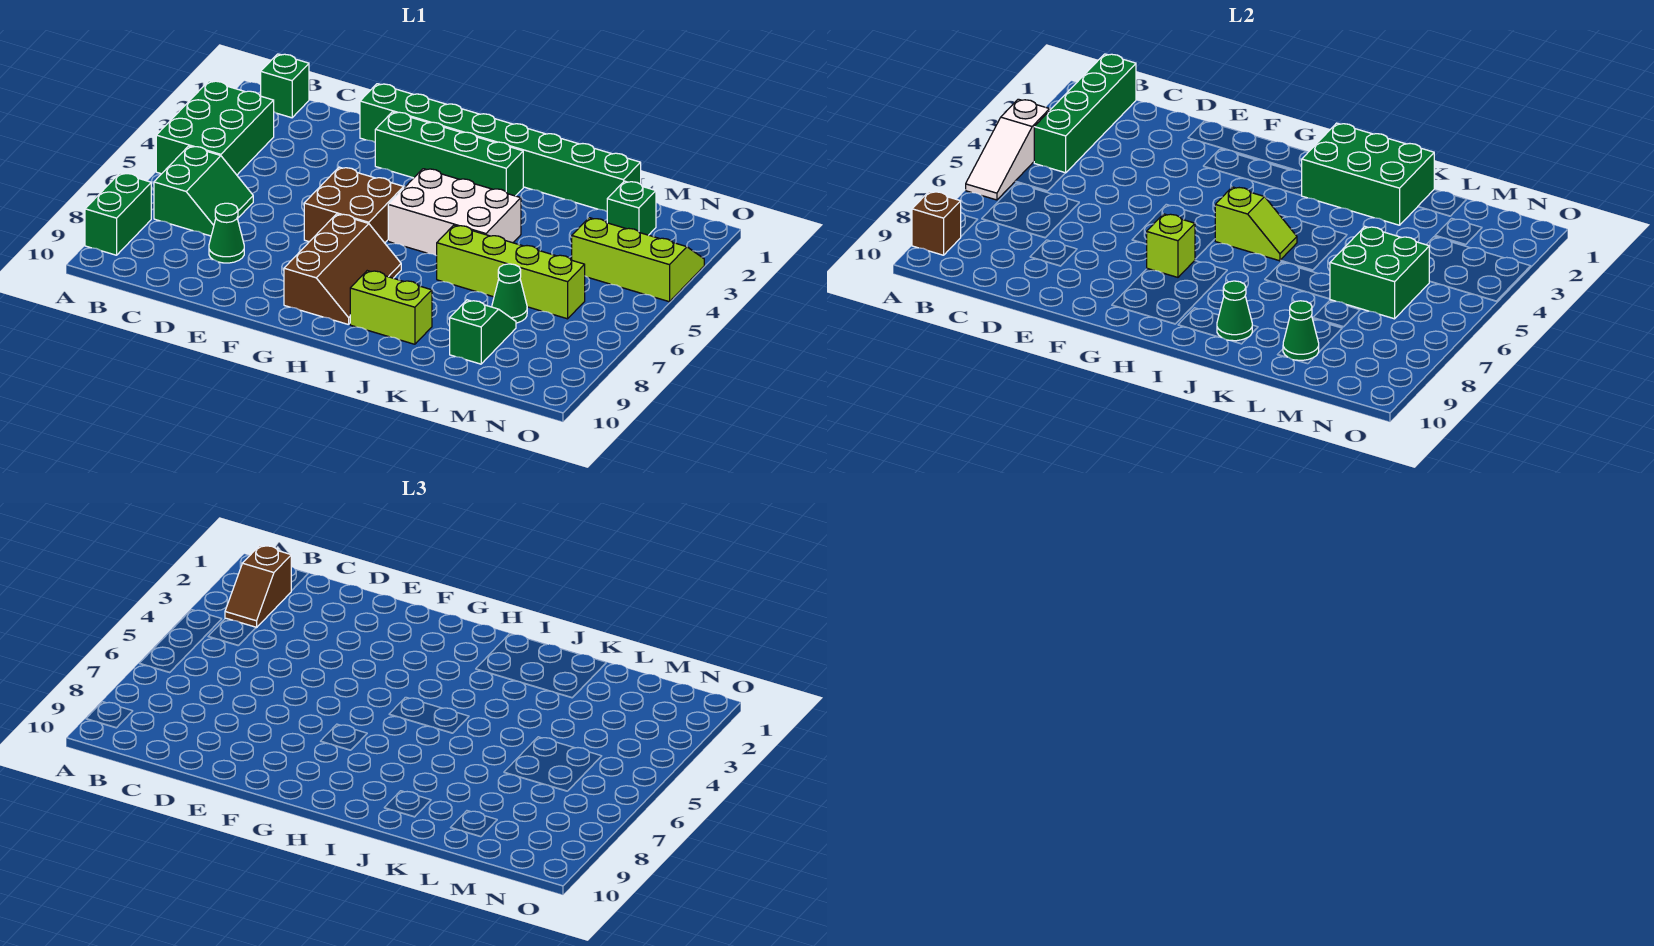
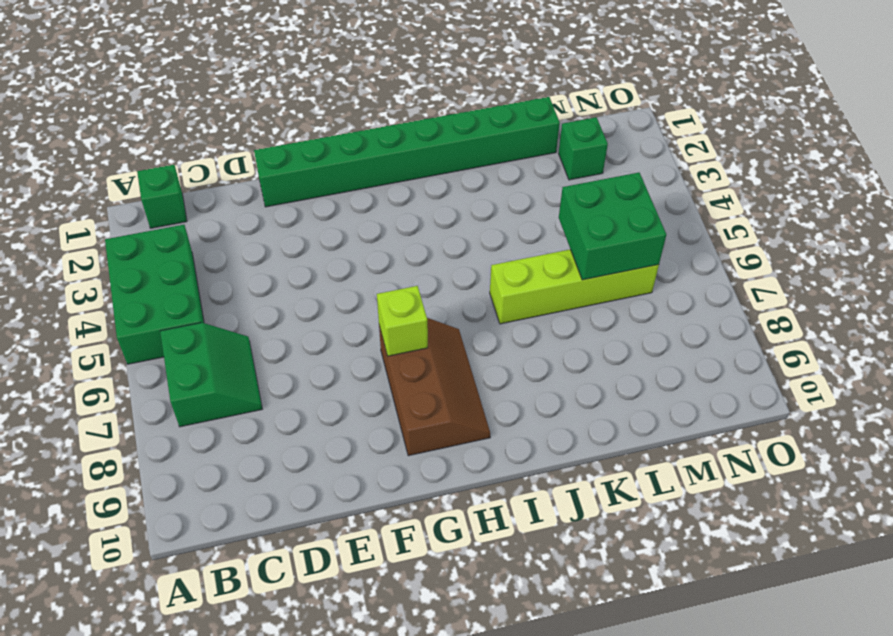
none -> green brick A8:A9 level 1
none -> green cone D8 level 1
none -> green brick F2:I2 level 1

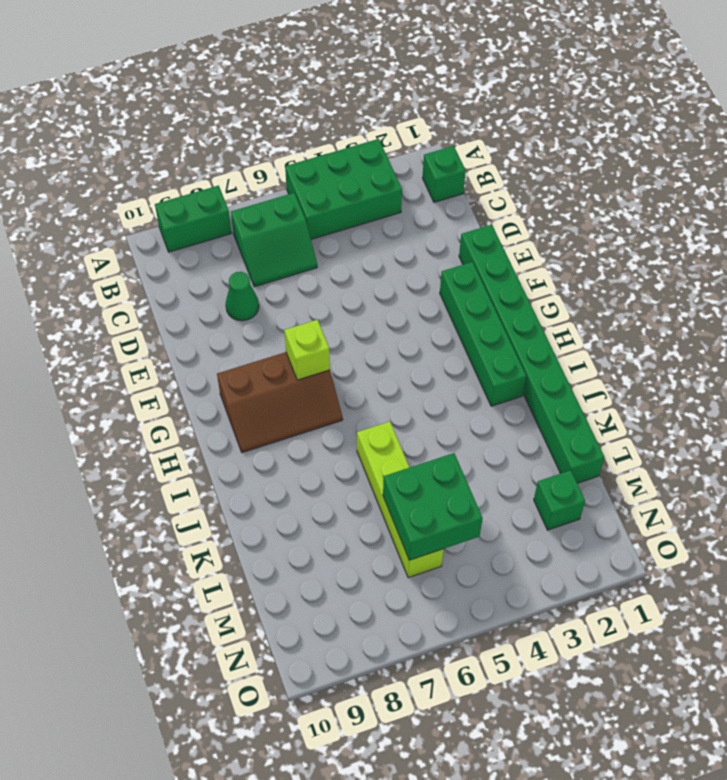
none -> brown brick F5:G6 level 1
none -> white brick H4:J5 level 1
none -> lime brick I9:J9 level 1

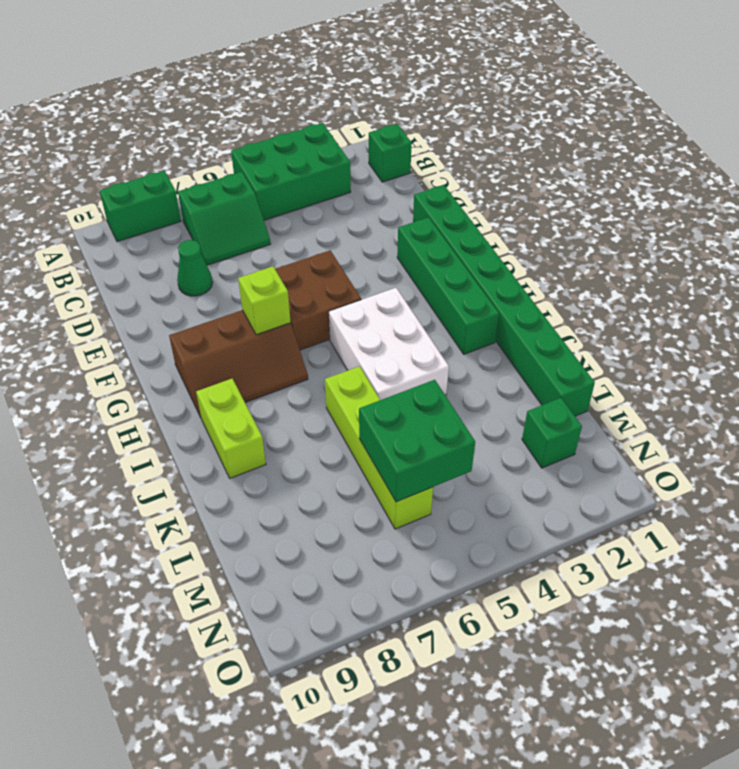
none -> green cone L7 level 1
none -> green slope L8:L9 level 1 top 9
none -> lime slope M3:O4 level 1 top 4

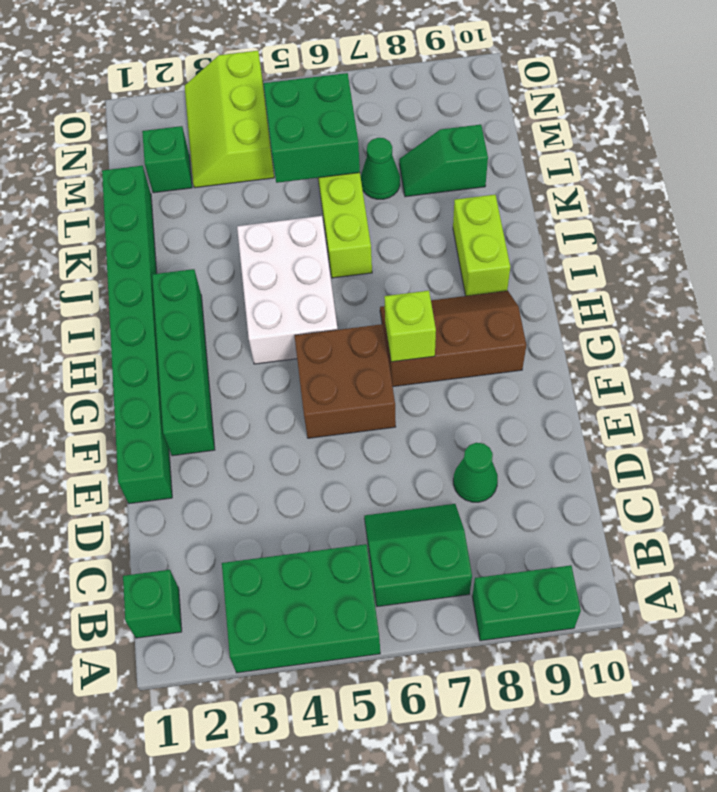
none -> white slope A4:A6 level 2 top 4
none -> brown brick A9 level 2
none -> green brick B1:B4 level 2

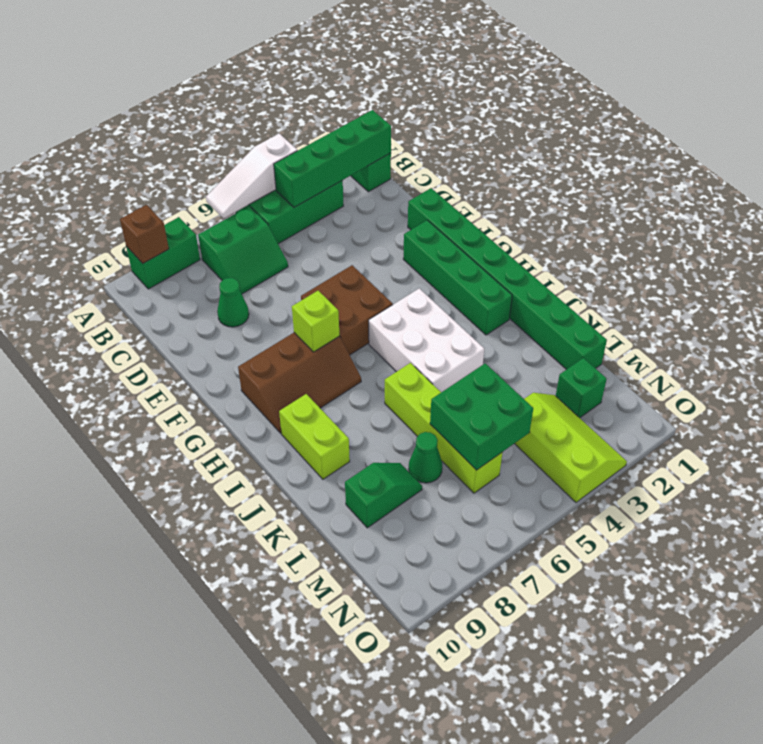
none -> lime slope H5:I5 level 2 top H
none -> green brick I1:K2 level 2
none -> green cone J9 level 2

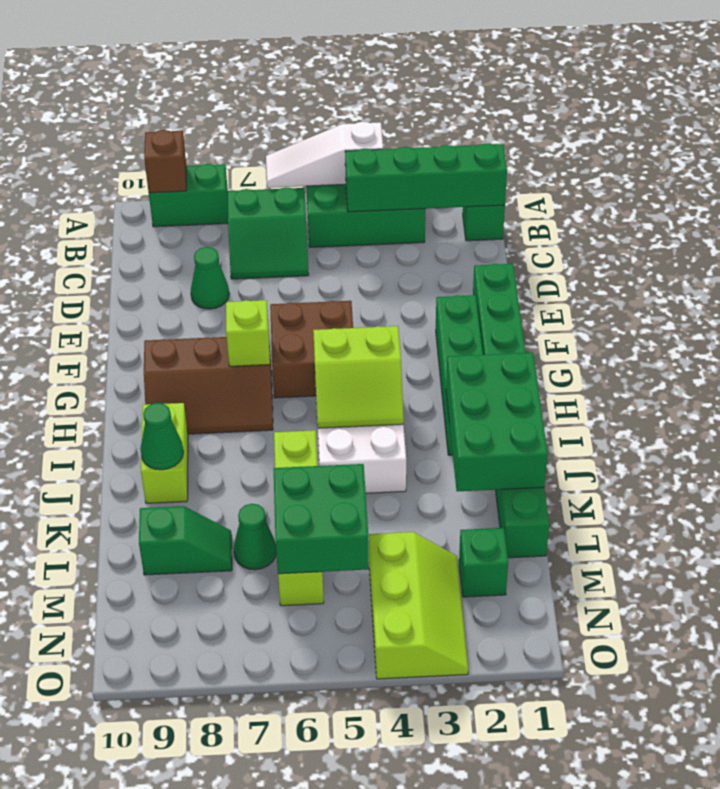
lime slope H4:I5 level 2 top H -> lime slope H5:I5 level 2 top H
none -> green cone L9 level 2
none -> brown slope B2:B3 level 3 top 2

